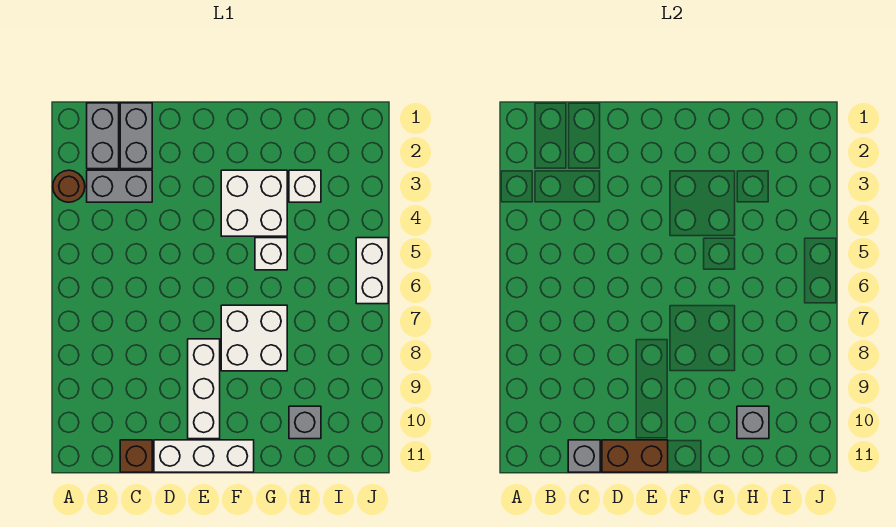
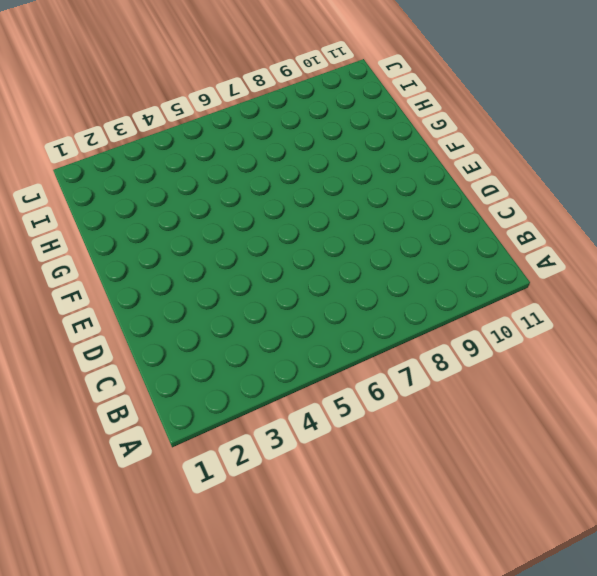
none -> brown round brick A3 level 1
none -> grey brick B1:B2 level 1
none -> grey brick B3:C3 level 1

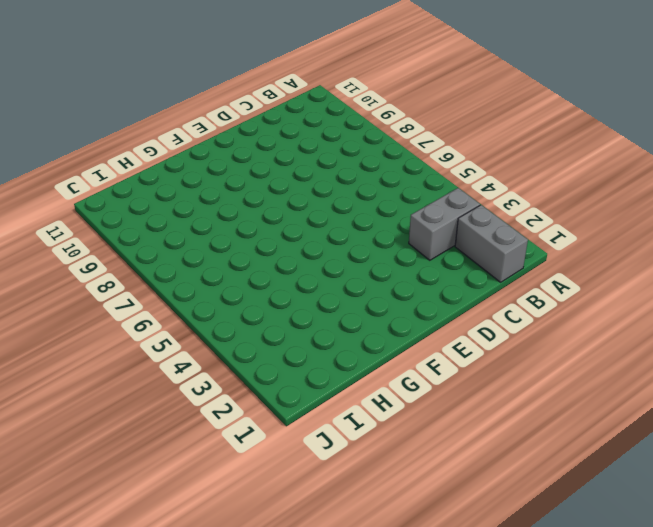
none -> brown round brick A3 level 1
none -> grey brick C1:C2 level 1
none -> brown brick C11 level 1

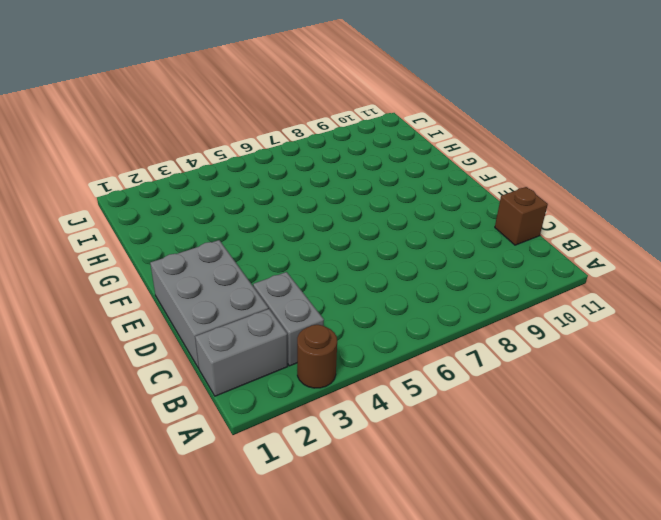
grey brick C1:E2 level 1 -> grey brick C1:C2 level 1
none -> white brick D11:F11 level 1
none -> white brick E8:E10 level 1
none -> white brick F3:G4 level 1

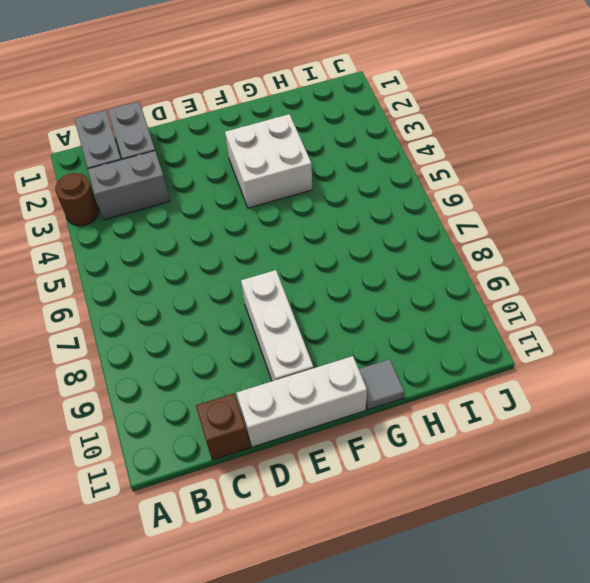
grey tile G11 level 1 -> none
none -> white brick F7:G8 level 1
none -> white brick G5 level 1
none -> white brick H3 level 1

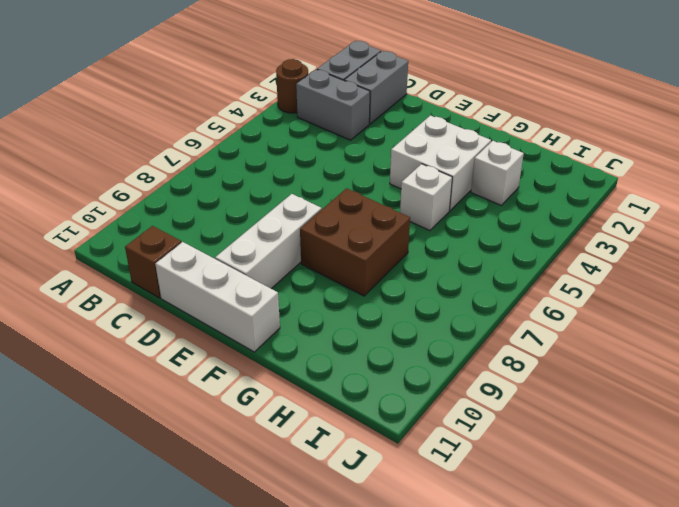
brown brick F7:G8 level 1 -> white brick F7:G8 level 1
none -> grey brick H10 level 1
none -> white brick J5:J6 level 1
none -> grey brick C11 level 2

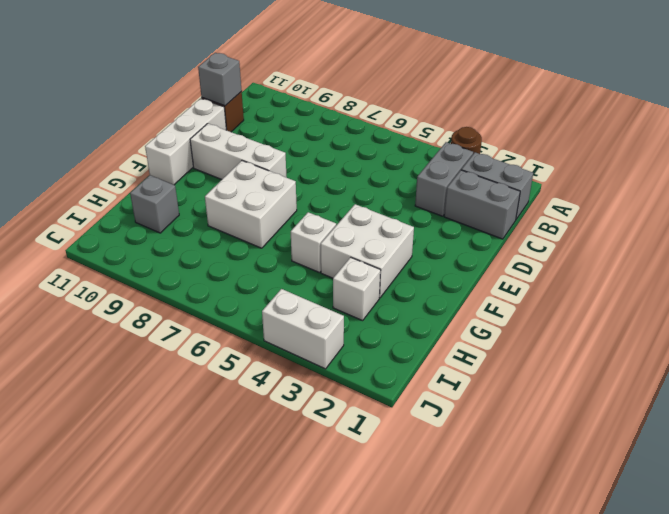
white brick J3:J4 level 1 -> white brick J5:J6 level 1
none -> brown brick D11:E11 level 2
none -> grey brick H10 level 2

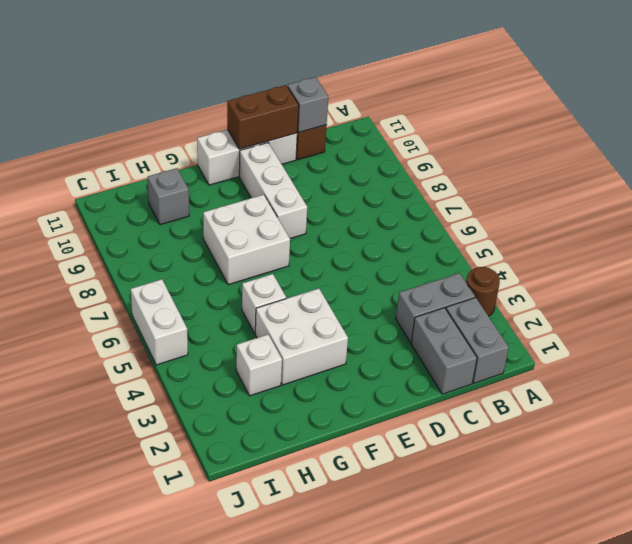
none -> grey brick H10 level 2

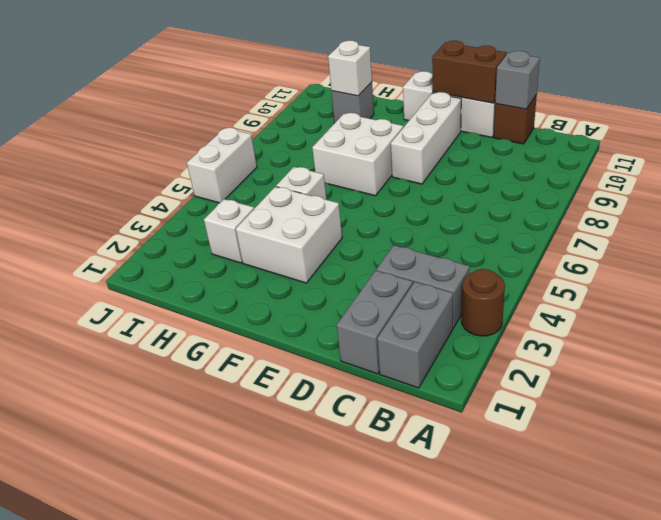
white brick H10 level 2 -> grey brick H10 level 2

